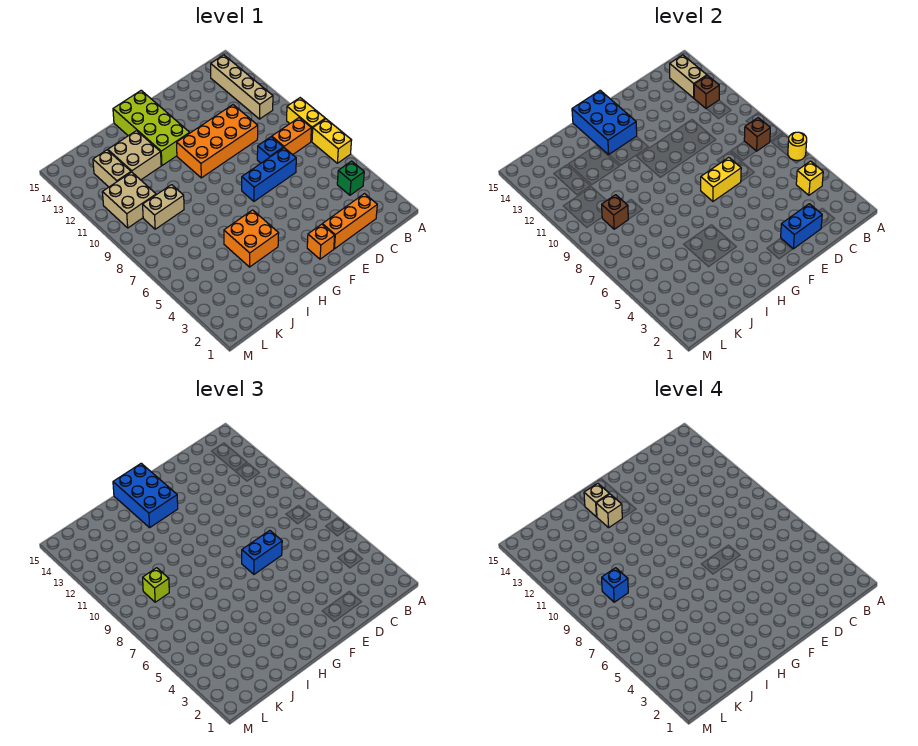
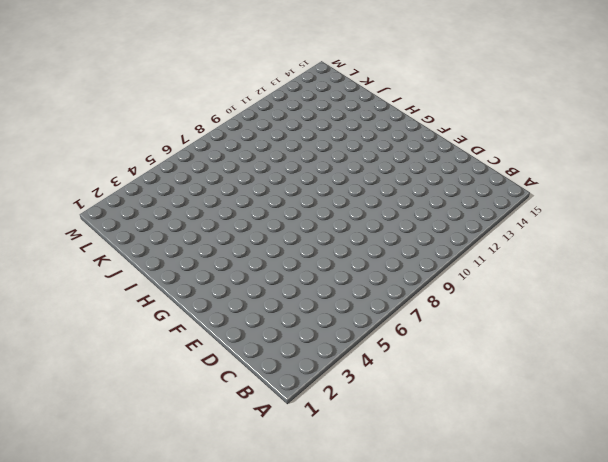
none -> yellow brick A6:A7 level 1
none -> yellow brick A8:A9 level 1
none -> green brick B4 level 1
none -> orange brick B8:C8 level 1

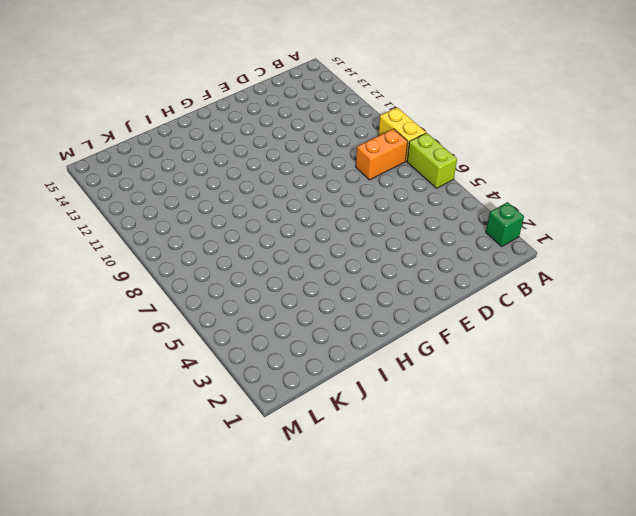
green brick A2 level 1 -> green brick B4 level 1
lime brick A6:A7 level 1 -> yellow brick A6:A7 level 1
none -> tan brick B11:B14 level 1
none -> orange brick C2:E2 level 1
none -> blue brick D7:F7 level 1
none -> blue brick D8 level 1

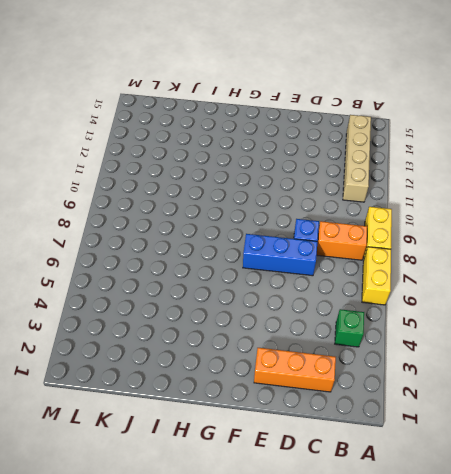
none -> orange brick D10:G11 level 1
none -> orange brick F2 level 1
none -> lime brick G12:H15 level 1
none -> orange brick H4:I5 level 1

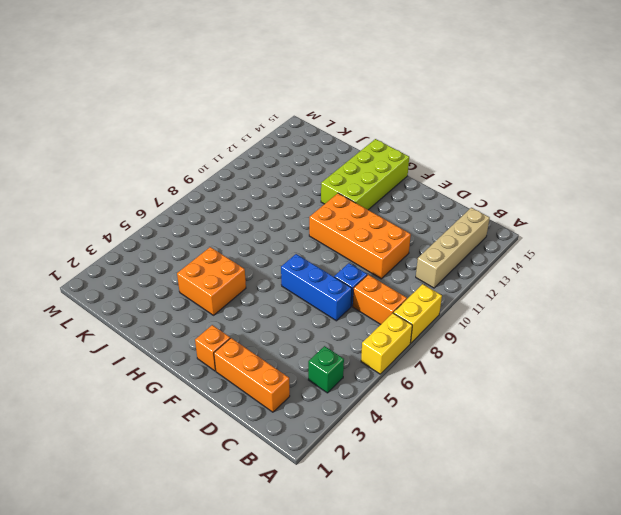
none -> tan brick I12:J13 level 1
none -> tan brick J9:K9 level 1
none -> tan brick K10:L11 level 1
none -> tan brick K12:K13 level 1

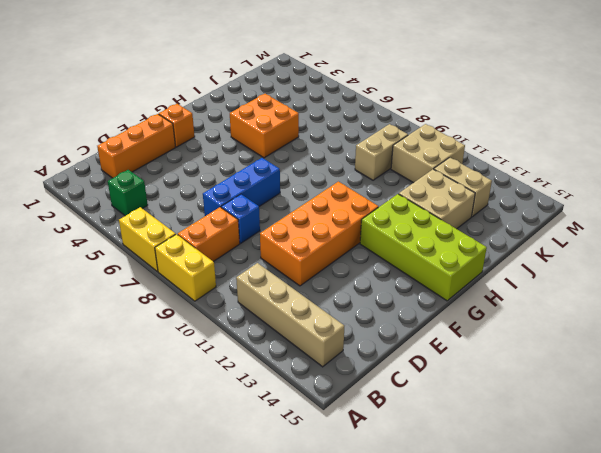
none -> yellow round brick A6 level 2
none -> yellow brick B4 level 2
none -> brown brick B8 level 2
none -> brown brick B12 level 2

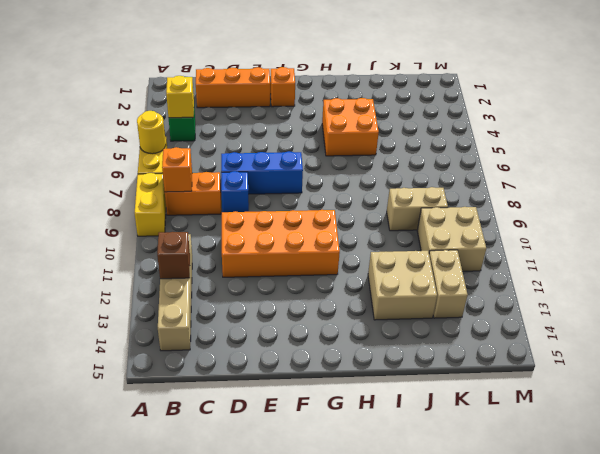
orange brick B8 level 2 -> brown brick B8 level 2
none -> lime brick G12:H15 level 1
none -> tan brick B13:B14 level 2
none -> blue brick D2:E2 level 2
none -> yellow brick E7:F7 level 2

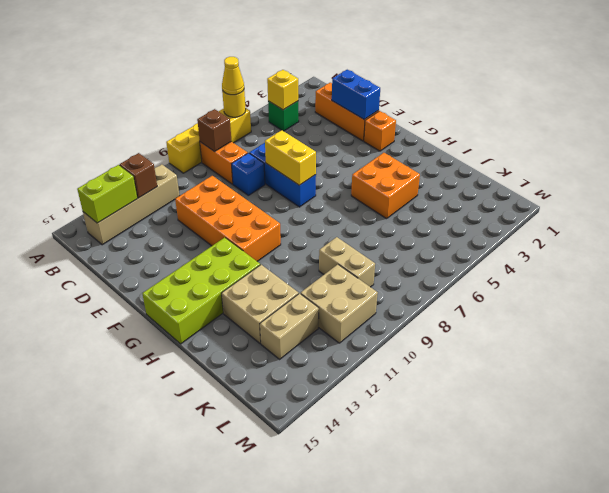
yellow cone A6 level 3 -> none
lime brick B13:B14 level 2 -> tan brick B13:B14 level 2
none -> blue brick G13:H15 level 2
none -> brown brick K9 level 2
none -> blue brick E7:F7 level 3
none -> blue brick G13:H15 level 3

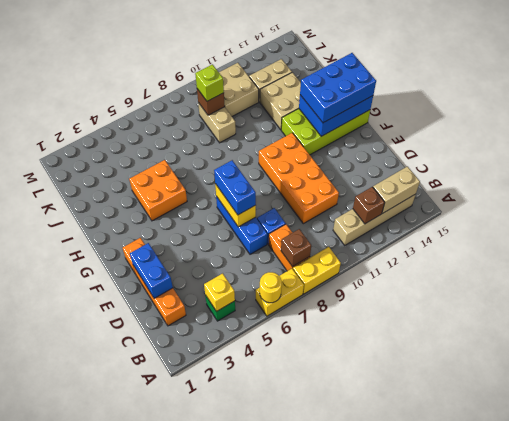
none -> tan brick H13 level 4
none -> tan brick H14 level 4
none -> blue brick K9 level 4

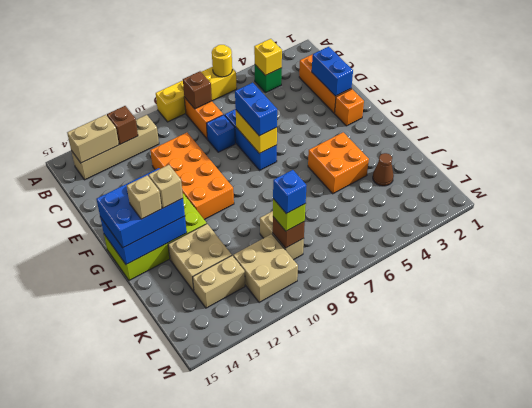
brown cone J3 level 1 -> none

